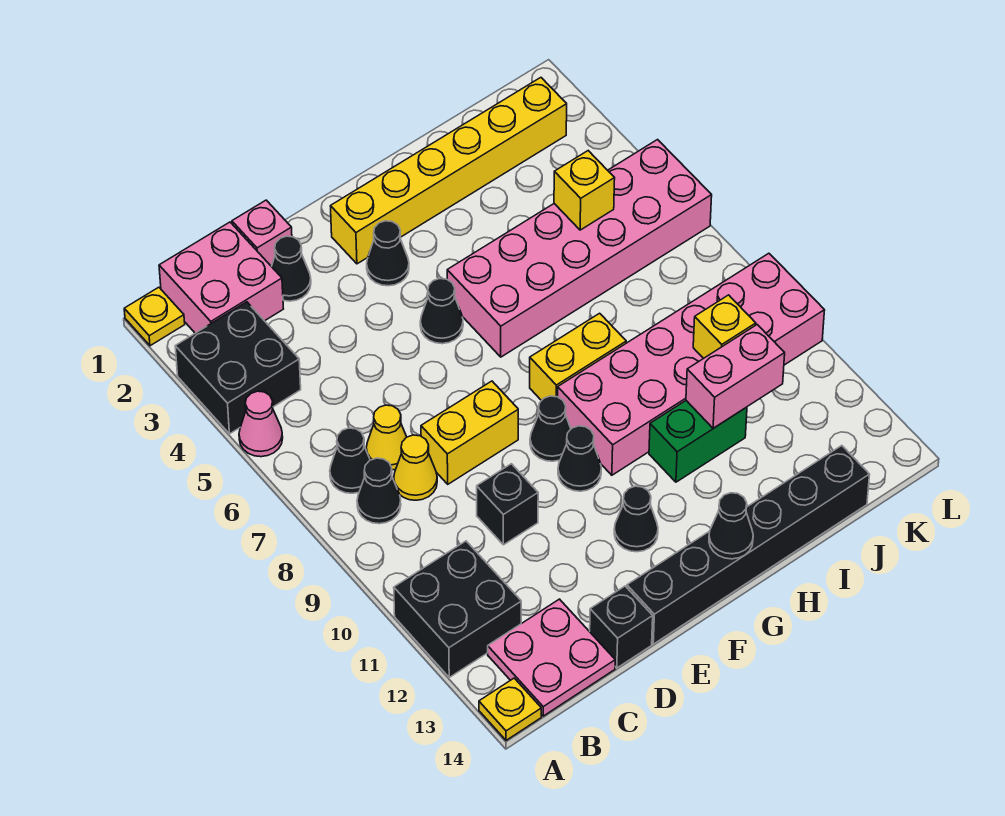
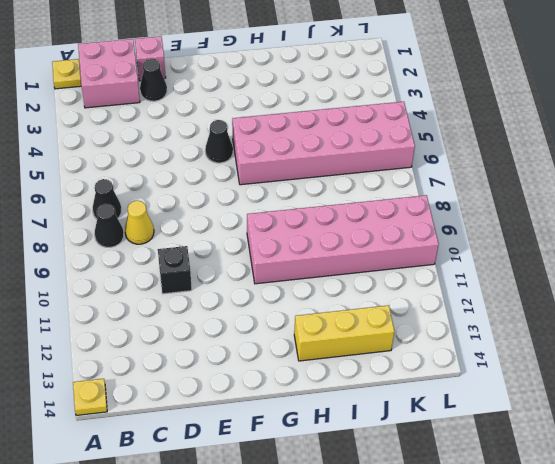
yellow brick H13:J13 level 1 -> none
none -> black brick A3:B4 level 1
none -> pink cone A5 level 1
none -> black brick A11:B12 level 1
none -> pink plate B13:C14 level 1

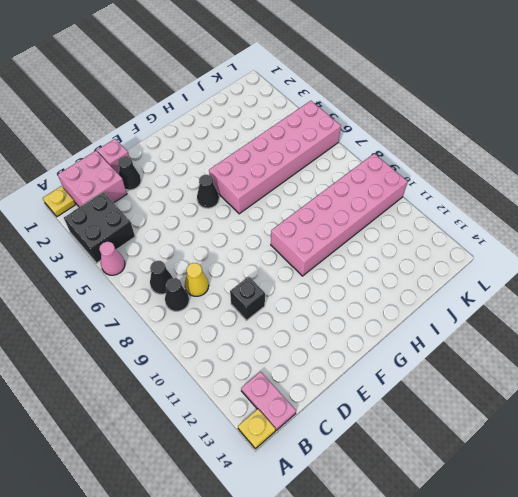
pink plate B13:B14 level 1 -> pink plate B13:C14 level 1
none -> black brick A11:B12 level 1
none -> yellow cone C7 level 1
none -> yellow brick D8:E8 level 1
none -> black brick D14 level 1

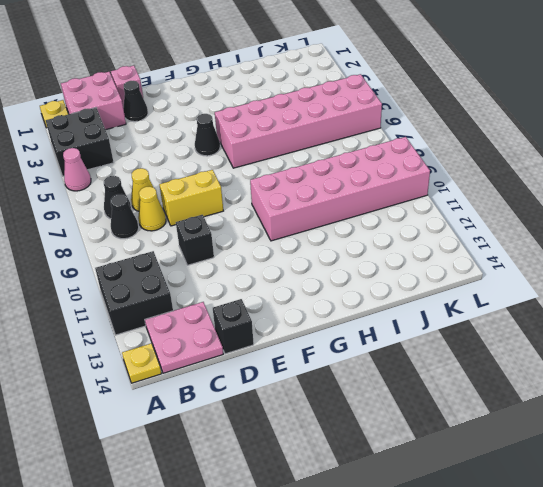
none -> black brick E14:J14 level 1
none -> yellow brick F2:K2 level 1
none -> black cone F3 level 1
none -> black cone F9 level 1

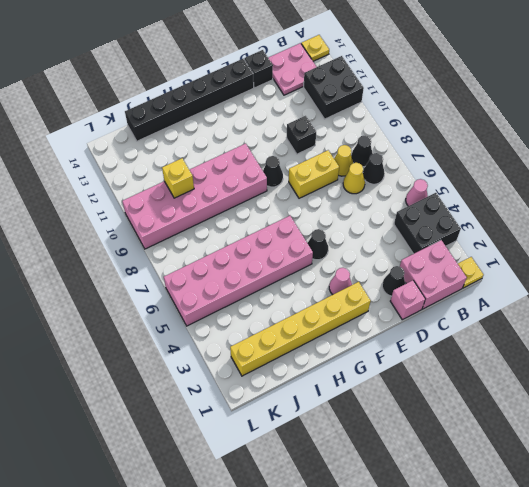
pink cone F3 level 1 -> black cone F3 level 1
none -> black cone F10 level 1
none -> black cone F12 level 1
none -> yellow brick G8:H8 level 1
none -> green brick H11:I11 level 1

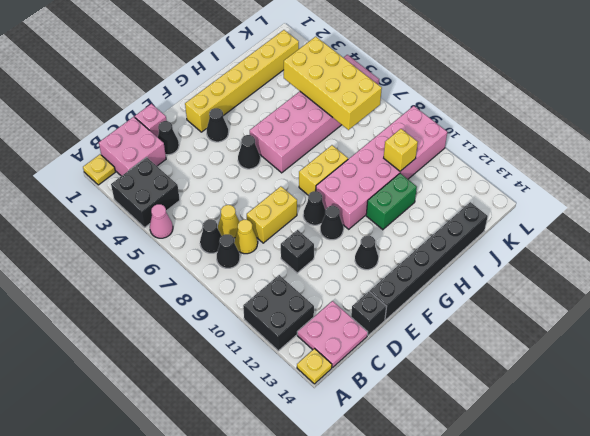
yellow brick J4:K7 level 2 -> yellow brick J5 level 2
none -> black cone G14 level 2
none -> pink brick I11:J11 level 2

